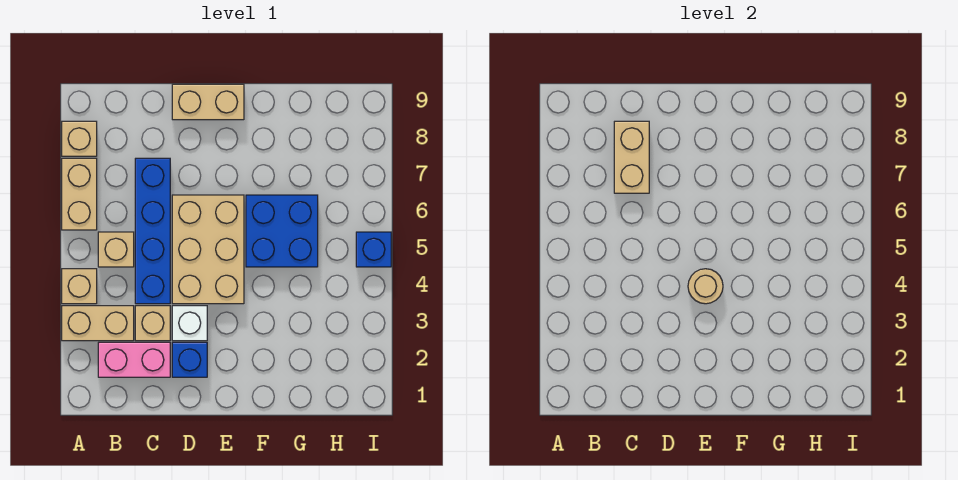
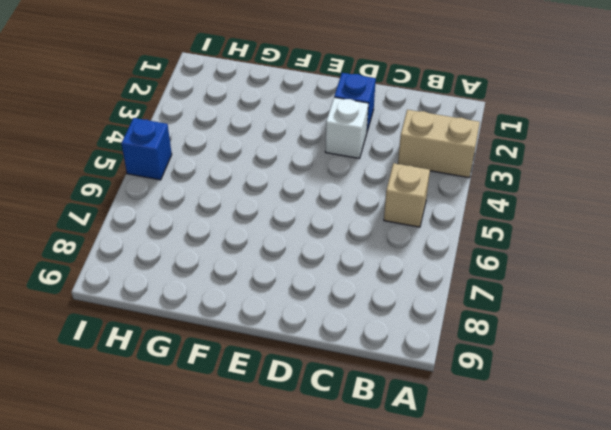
none -> tan brick A4 level 1
none -> tan brick A6:A7 level 1
none -> tan brick A8 level 1

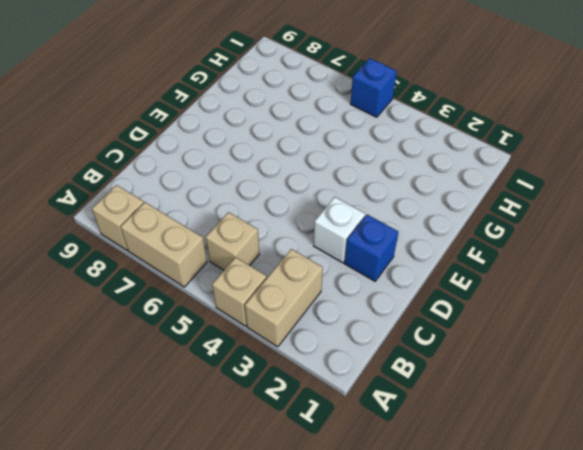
none -> pink brick B2:C2 level 1
none -> tan brick C3 level 1
none -> blue brick C4:C7 level 1

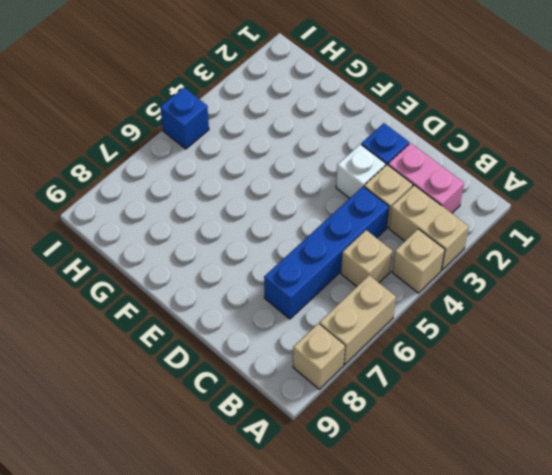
none -> tan brick D4:E6 level 1
none -> tan brick D9:E9 level 1
none -> blue brick F5:G6 level 1

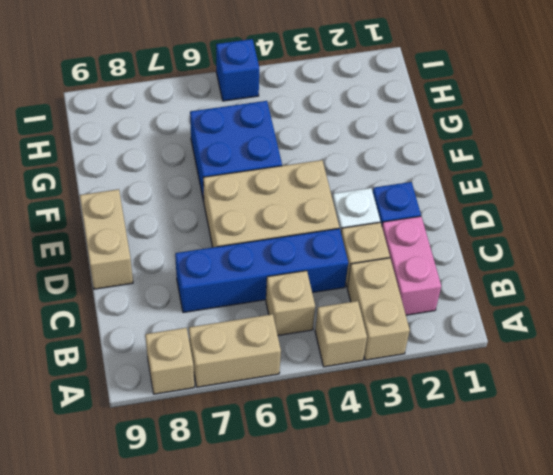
none -> tan brick C7:C8 level 2
none -> tan round brick E4 level 2

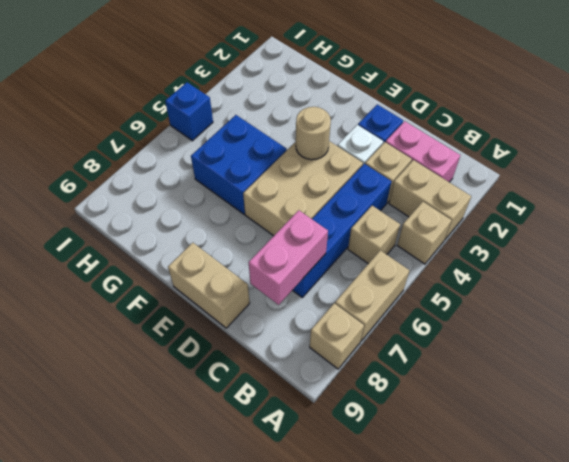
pink brick C7:C8 level 2 -> tan brick C7:C8 level 2

